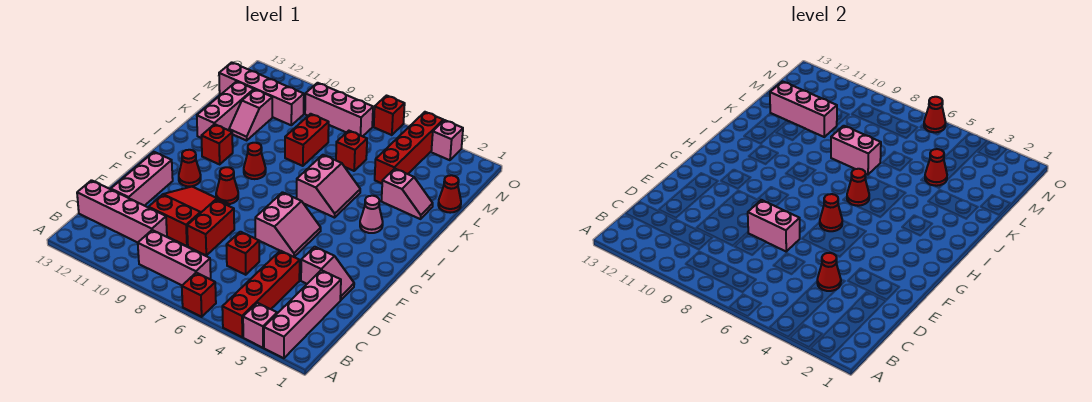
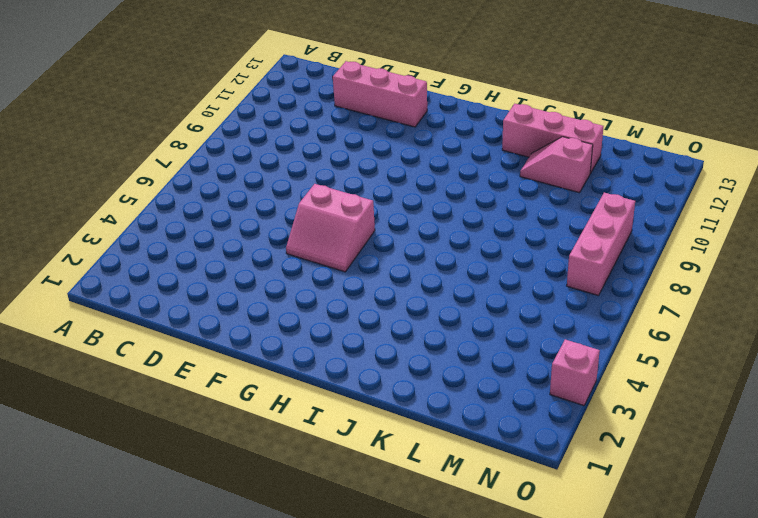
none -> pink brick A2:D2 level 1
none -> pink brick A3 level 1
none -> red brick A4:D4 level 1
none -> red brick A6 level 1

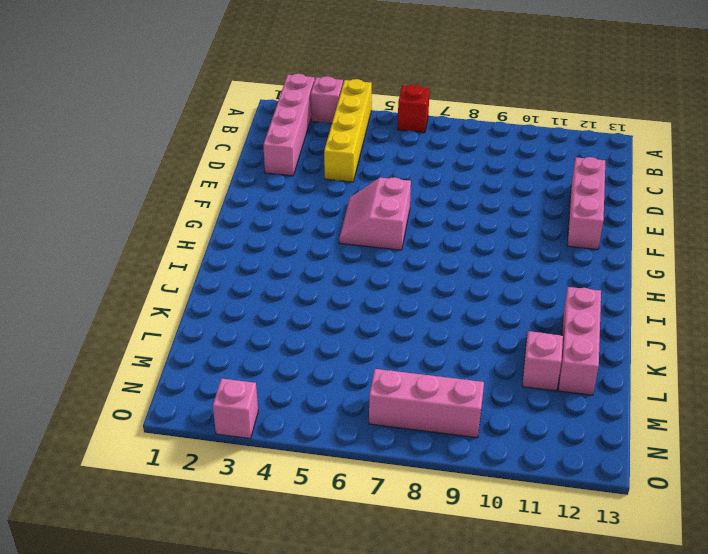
yellow brick A4:D4 level 1 -> red brick A4:D4 level 1
none -> pink brick B7:B9 level 1
none -> pink brick C10:C13 level 1
none -> red brick D6 level 1
none -> red brick D8:E8 level 1

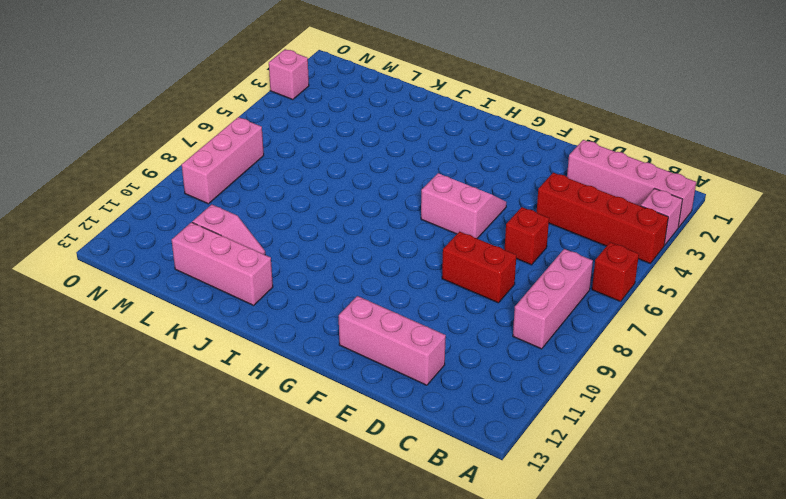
none -> pink brick C10:C13 level 1
none -> red slope D9:F10 level 1 top D
none -> pink slope E2:E3 level 1 top 3
none -> red cone G9 level 1

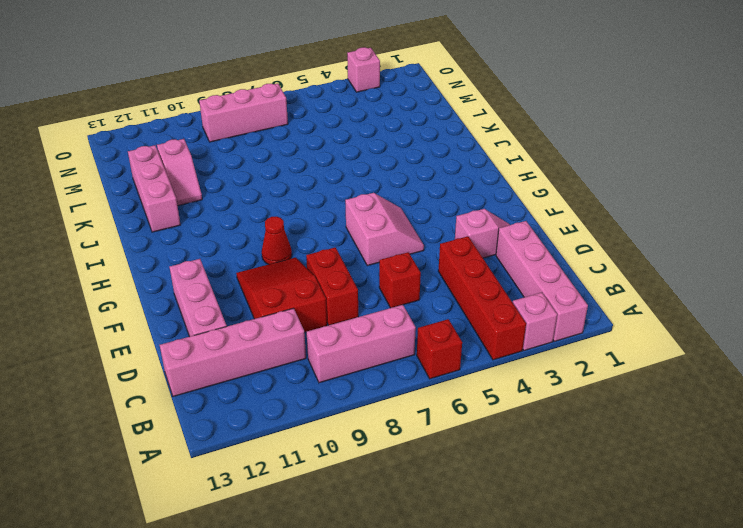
none -> red cone G11 level 1
none -> pink cone I3 level 1
none -> pink slope I5:J6 level 1 top 6
none -> red cone I9 level 1

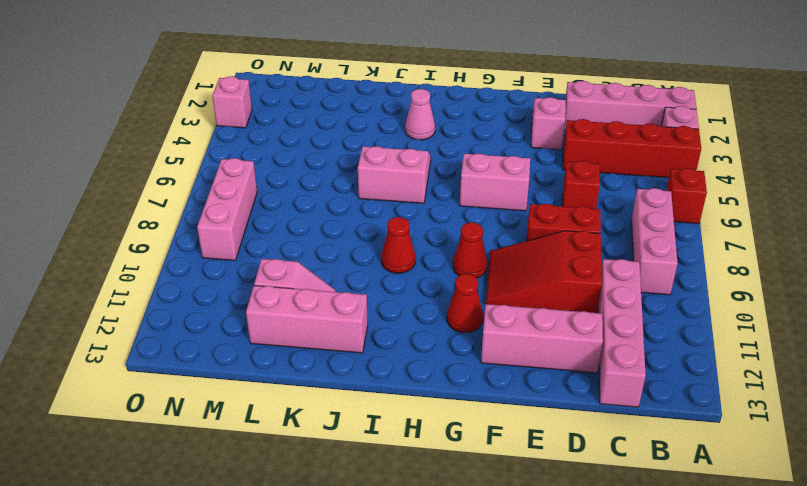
none -> red brick I11 level 1
none -> pink slope K2:K3 level 1 top 3
none -> red brick K8:L8 level 1
none -> red cone L1 level 1

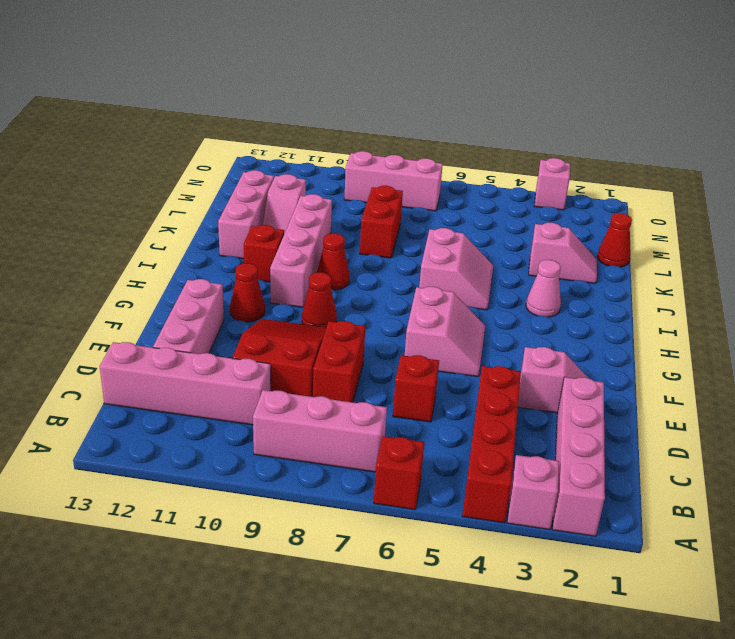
pink brick H10:K10 level 1 -> pink brick M10:M13 level 1
none -> red brick L4:O4 level 1
none -> red brick L6 level 1
none -> red brick O6 level 1
none -> red cone D4 level 2

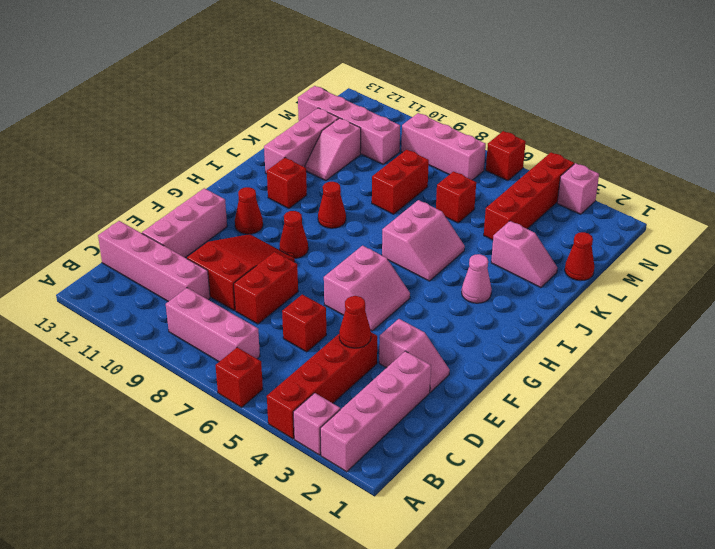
none -> pink brick E7:E8 level 2
none -> red cone G6 level 2
none -> red cone I6 level 2
none -> pink brick K7:K8 level 2

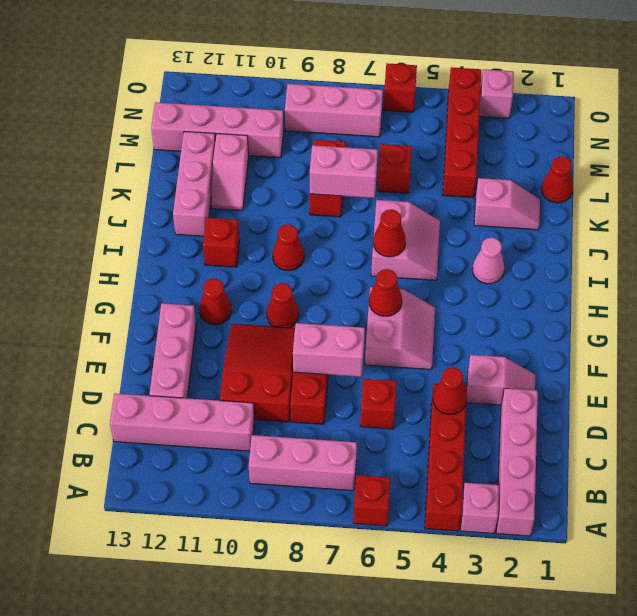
none -> red cone L4 level 2
none -> pink brick L10:L12 level 2
none -> red cone O6 level 2

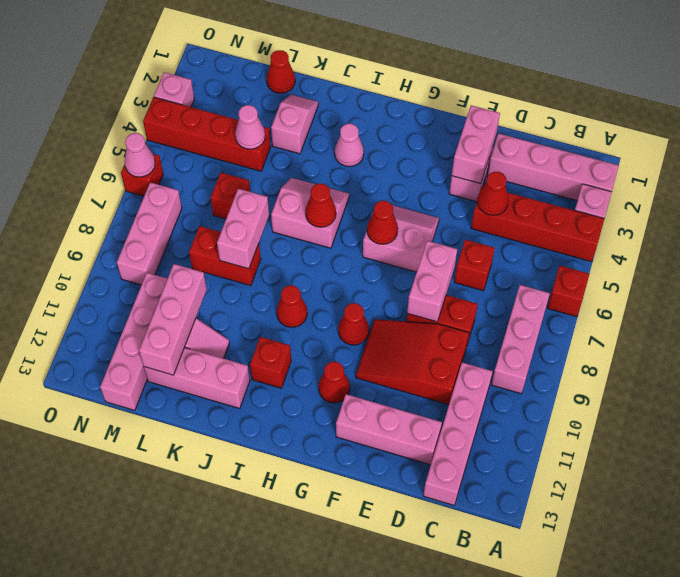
pink brick E2:E3 level 2 -> none
pink cone L4 level 2 -> red cone L4 level 2
pink cone O6 level 2 -> red cone O6 level 2

